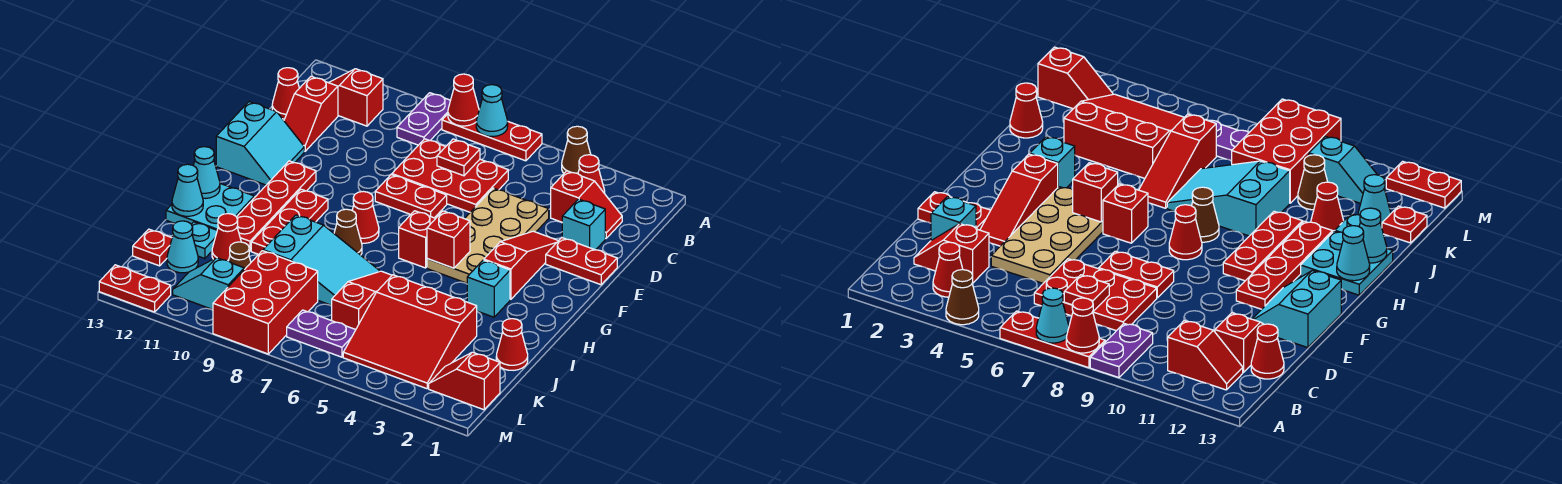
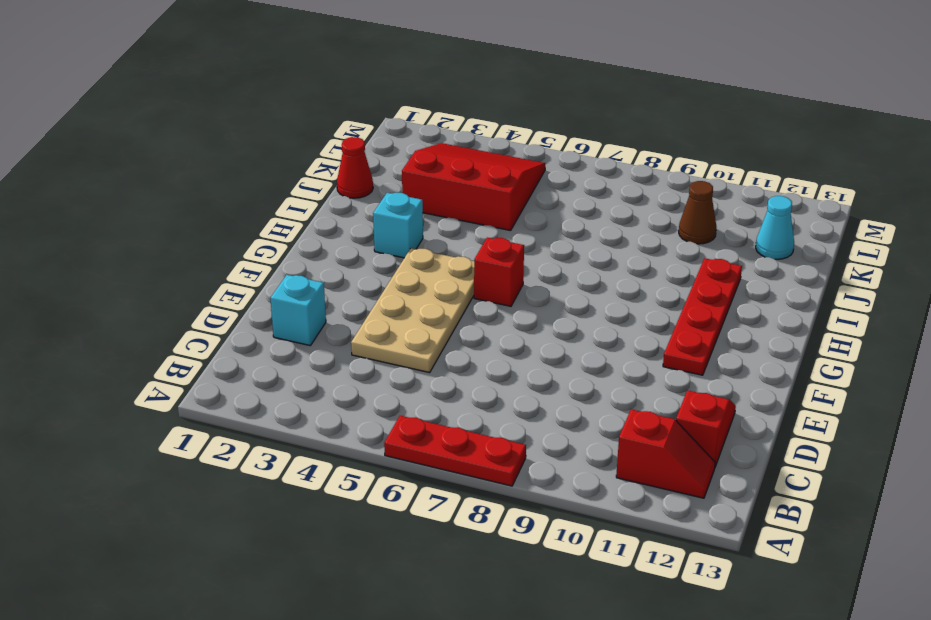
none -> brown cone A4 level 1
none -> purple plate A9:B9 level 1
none -> red cone B3 level 1
none -> red slope C2:C3 level 1 top 3

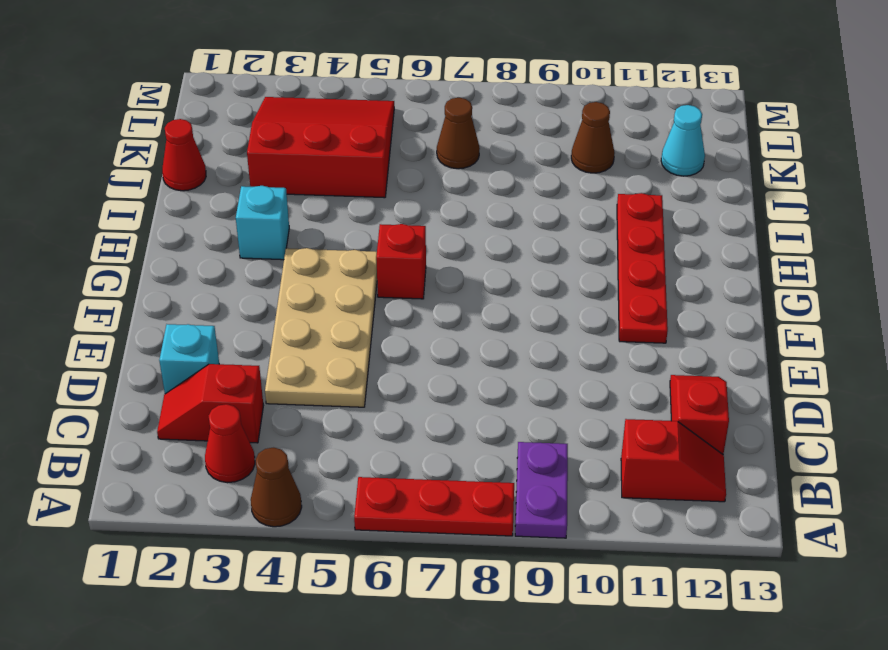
brown cone K7 level 1 -> brown cone H8 level 1
none -> red plate C6:D8 level 1
none -> red cone C13 level 1
none -> red plate E1:E2 level 1
none -> red slope E3:G3 level 1 top G

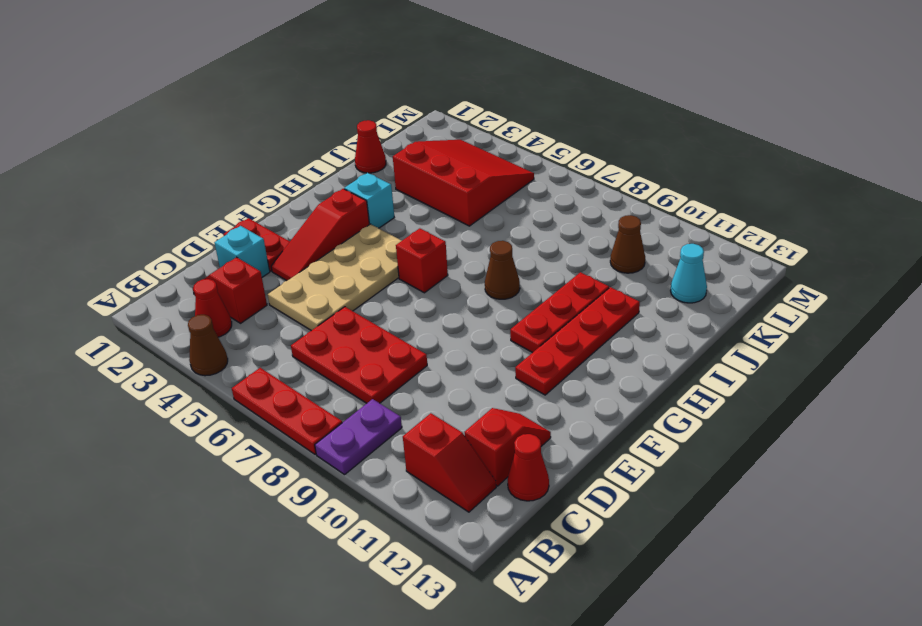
none -> red plate E7:E8 level 1
none -> cyan slope E12:F13 level 1 top 13
none -> red cone G8 level 1
none -> cyan plate H12:I13 level 1

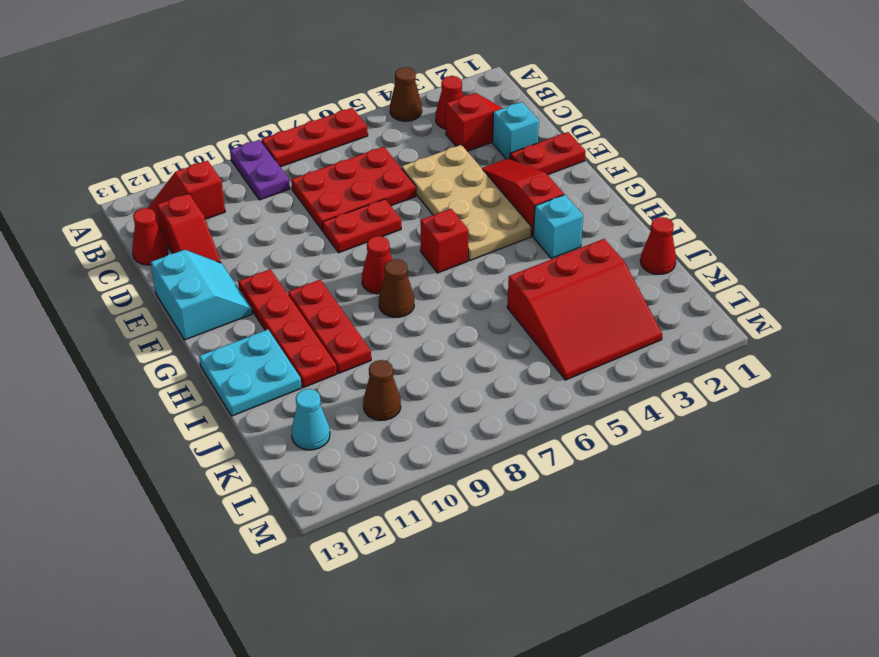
none -> red slope I6:K6 level 1 top K
none -> cyan slope I7:J9 level 1 top 9
none -> red cone J11 level 1
none -> cyan plate J12 level 1

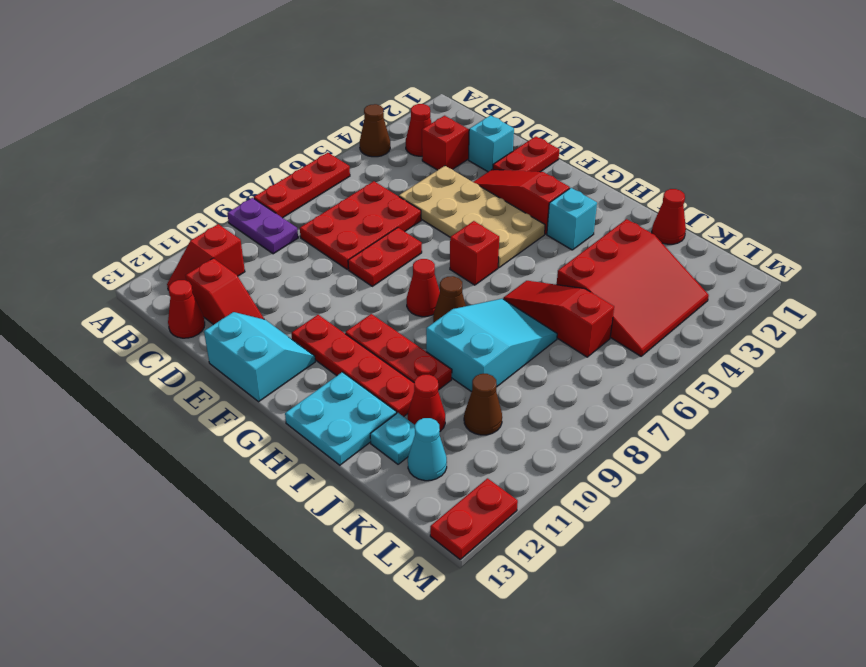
none -> red brick K8:M9 level 1
none -> red plate K13 level 1
none -> red slope L1:L2 level 1 top 1
none -> purple plate L6:L7 level 1

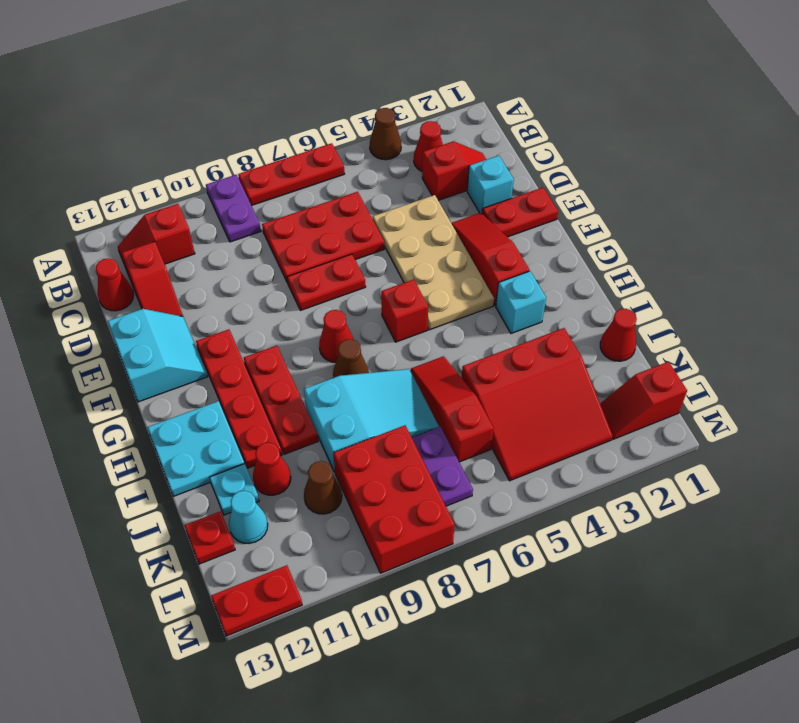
purple plate K7:L7 level 1 -> purple plate L6:L7 level 1
none -> cyan slope L10:L11 level 1 top 10
none -> cyan cone A7 level 2
none -> red cone A8 level 2
none -> red plate C7 level 2

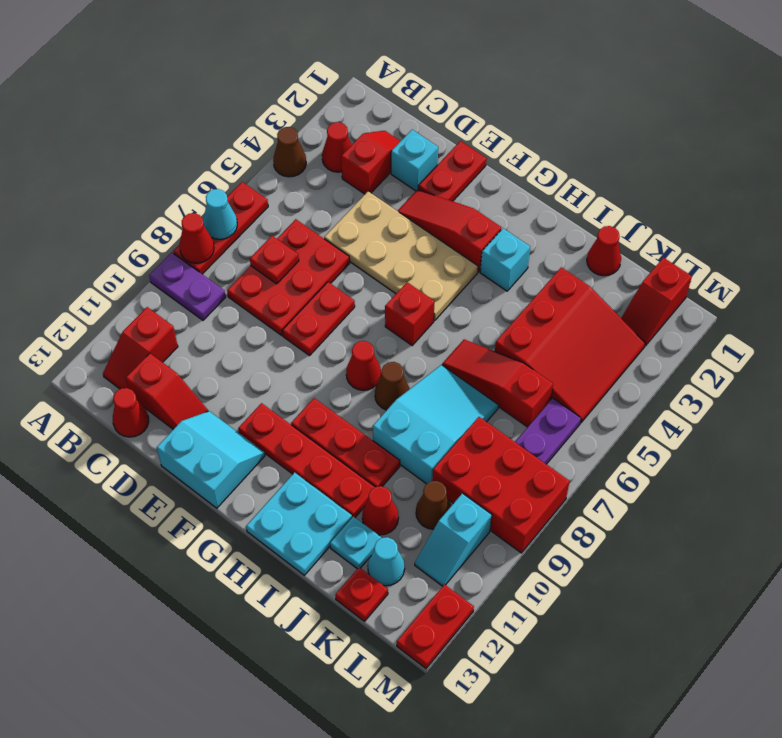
none -> red brick G5 level 2
none -> cyan cone H13 level 2
none -> cyan cone I13 level 2

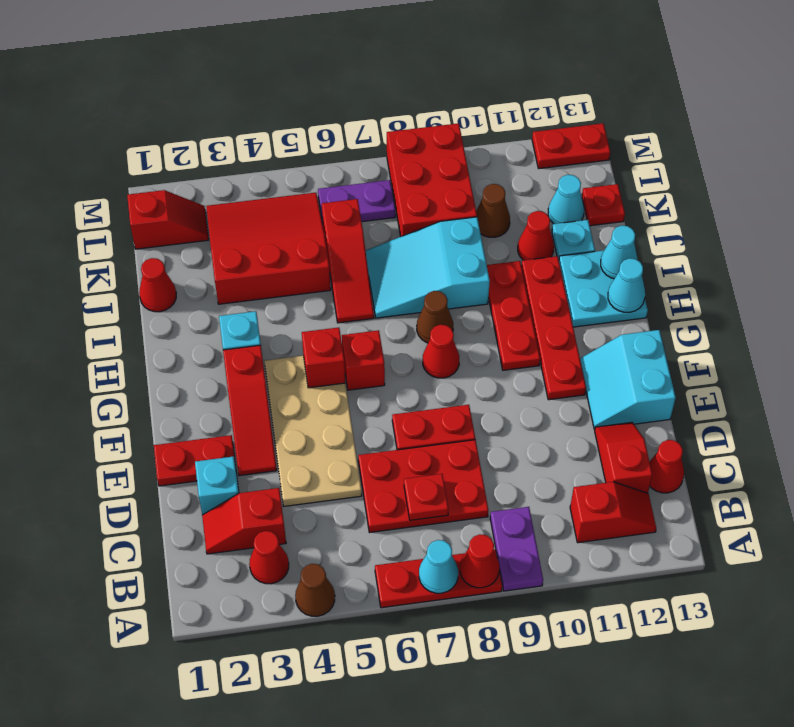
none -> cyan slope L10:L11 level 1 top 10

